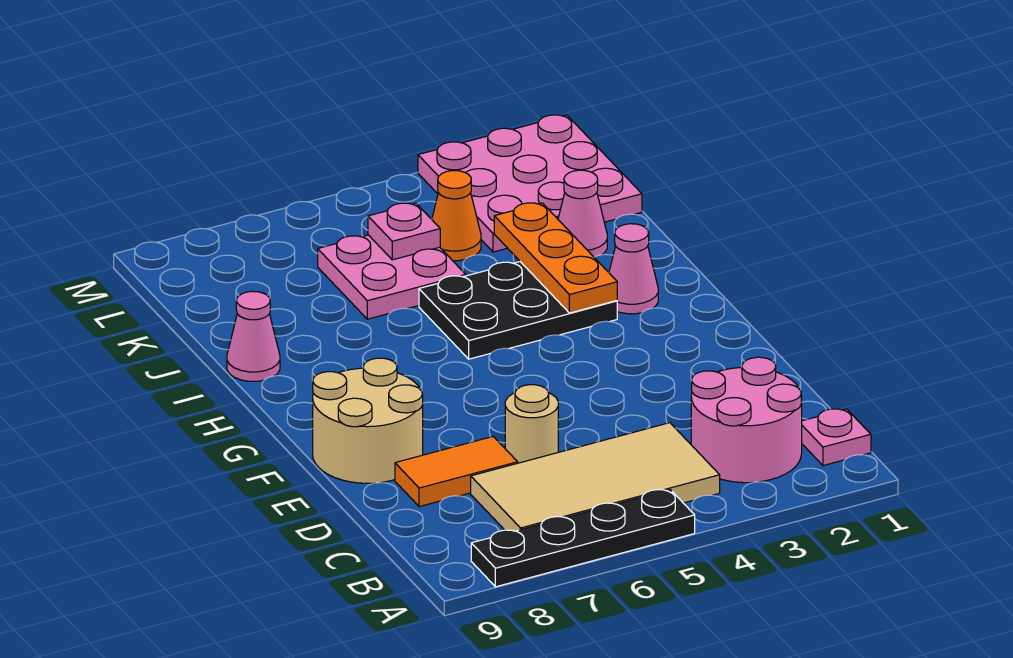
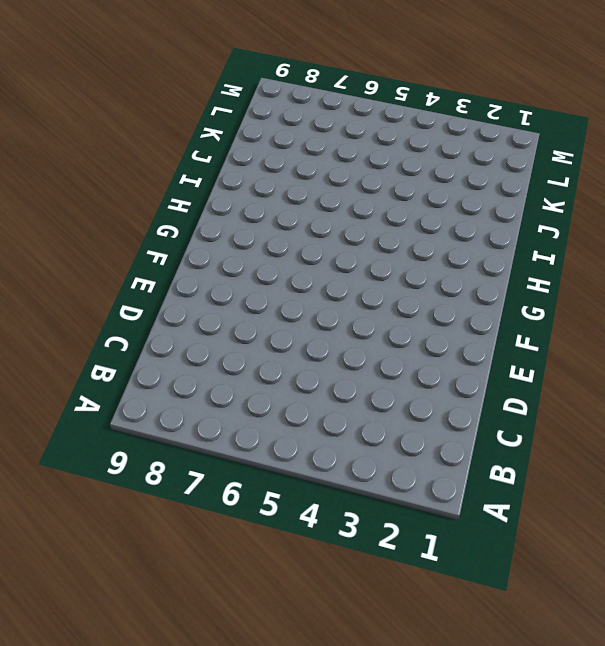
none -> black plate A5:A8 level 1
none -> pink plate B1 level 1
none -> pink round brick B2:C3 level 1

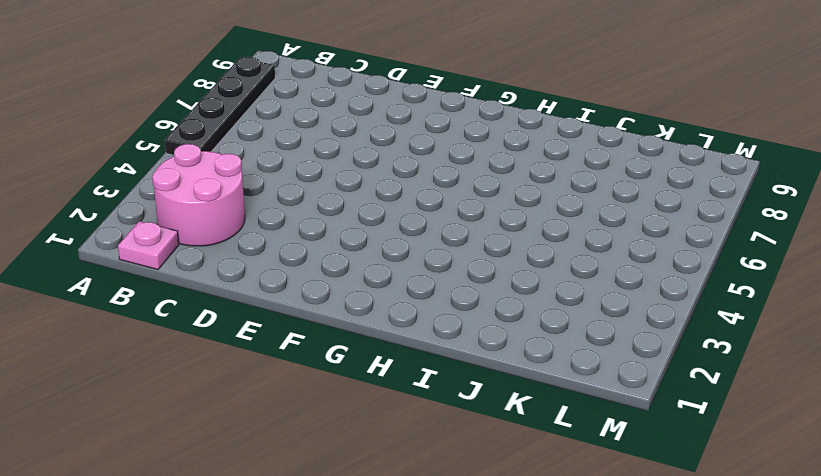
none -> tan tile B4:C7 level 1
none -> tan round brick D6 level 1
none -> orange tile D7:D8 level 1

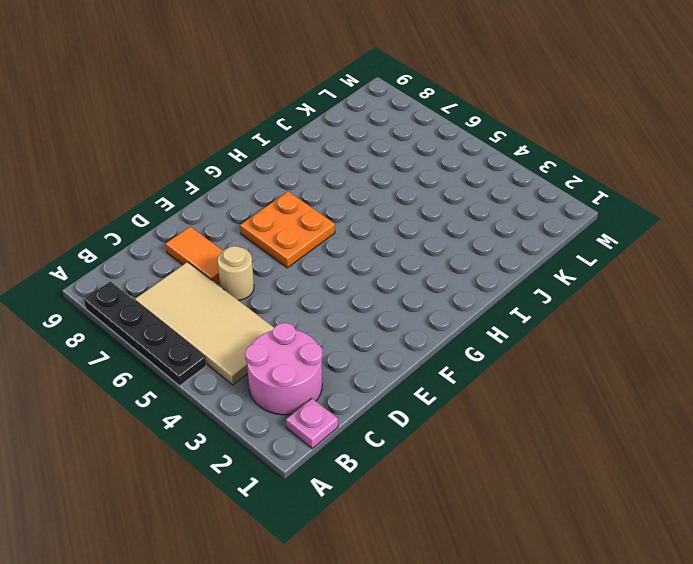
orange plate F6:G7 level 1 -> none
none -> tan round brick E8:F9 level 1
none -> pink cone H2 level 1
none -> black plate H3:I5 level 1

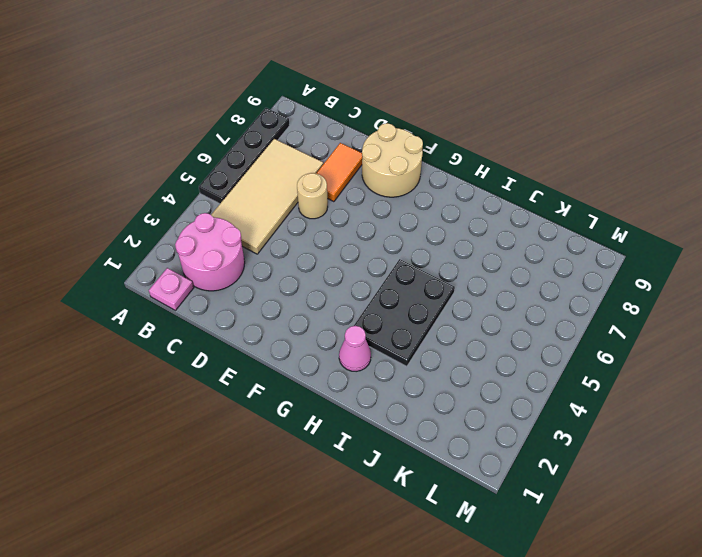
none -> pink cone I9 level 1
none -> pink cone J2 level 1
none -> pink plate J5:K6 level 1

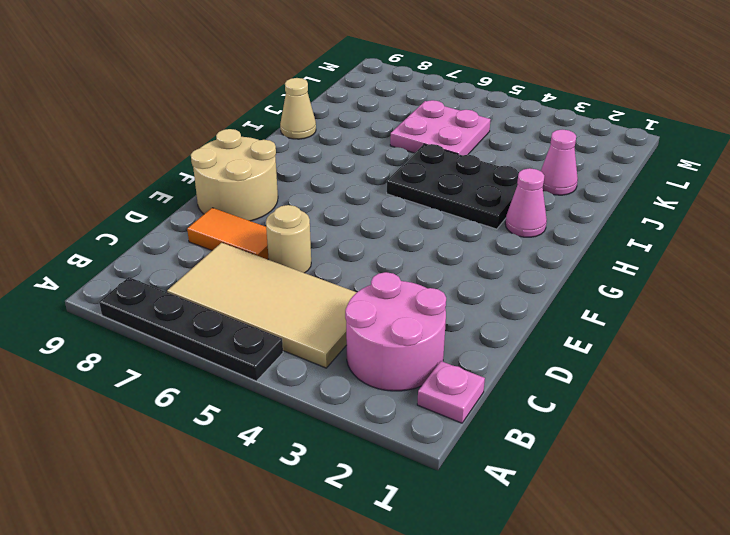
tan cone I9 level 1 -> pink cone I9 level 1
none -> pink plate K1:M3 level 1
none -> orange cone K4 level 1
none -> orange plate H3:J3 level 2

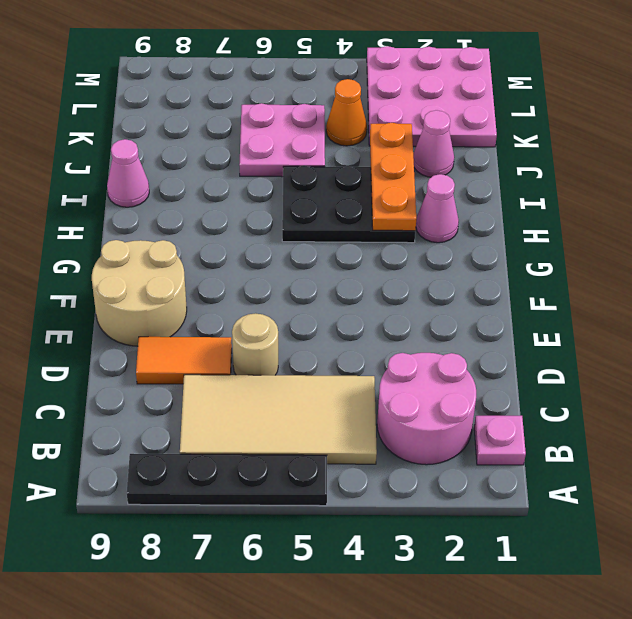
none -> pink plate K5 level 2

